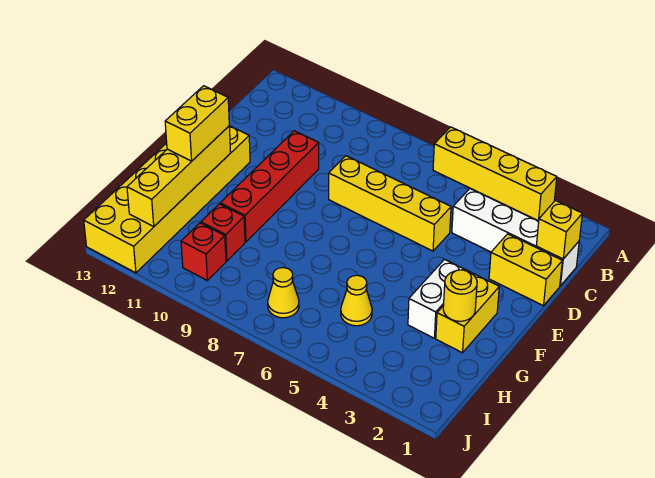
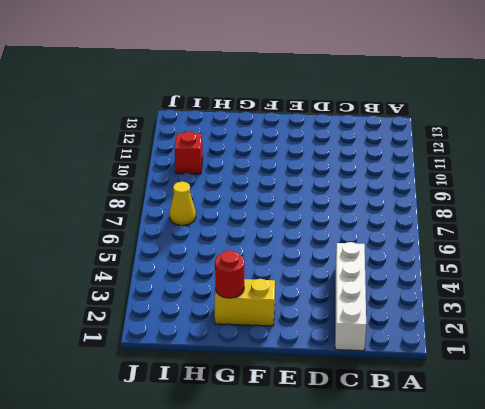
red round brick G2 level 2 -> yellow round brick G2 level 2
none -> yellow brick A3:A6 level 1
none -> yellow brick D1:D2 level 1
none -> yellow brick D5:D8 level 1

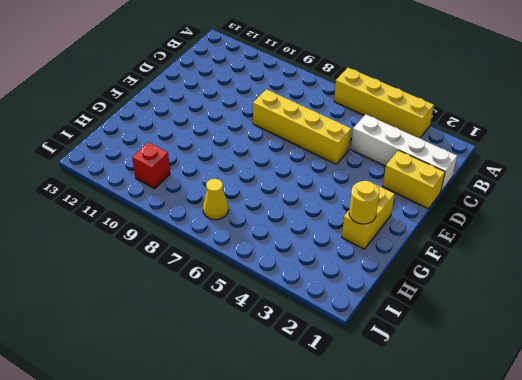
none -> red brick D10:G10 level 1
none -> yellow brick E12:J13 level 1
none -> white brick F3:G3 level 1

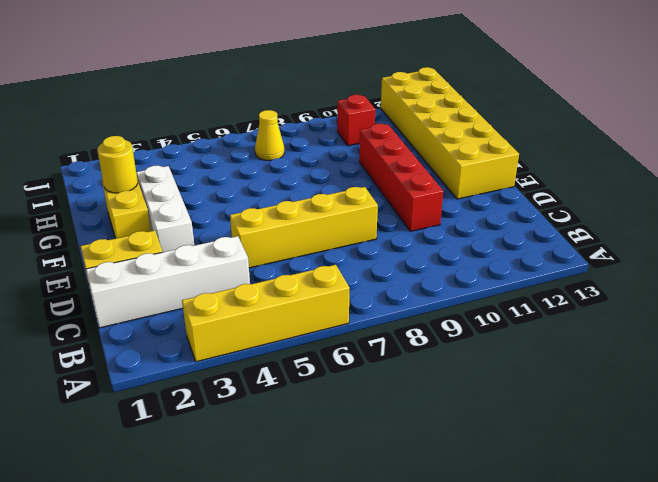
white brick E3:G3 level 1 -> white brick F3:G3 level 1
none -> yellow cone H5 level 1
none -> red brick H10 level 1
none -> yellow brick C1 level 2

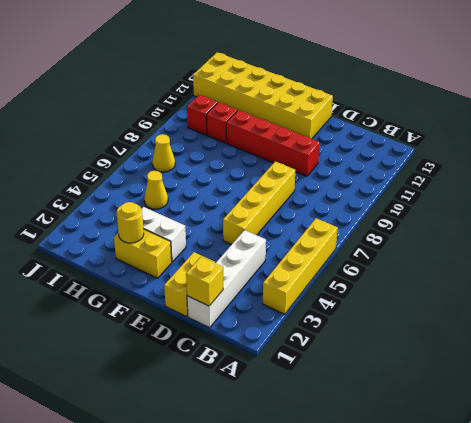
none -> yellow brick F12:I12 level 2
none -> yellow brick F12:G12 level 3

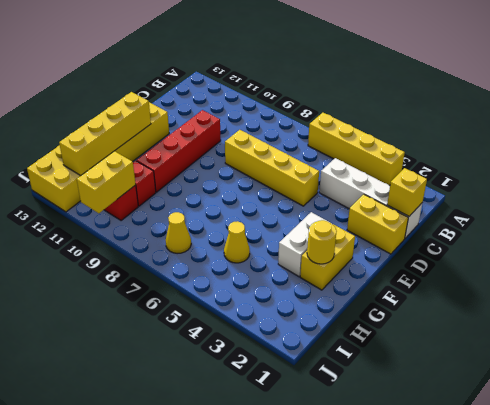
yellow brick I10:J10 level 2 -> yellow brick F12:G12 level 3

